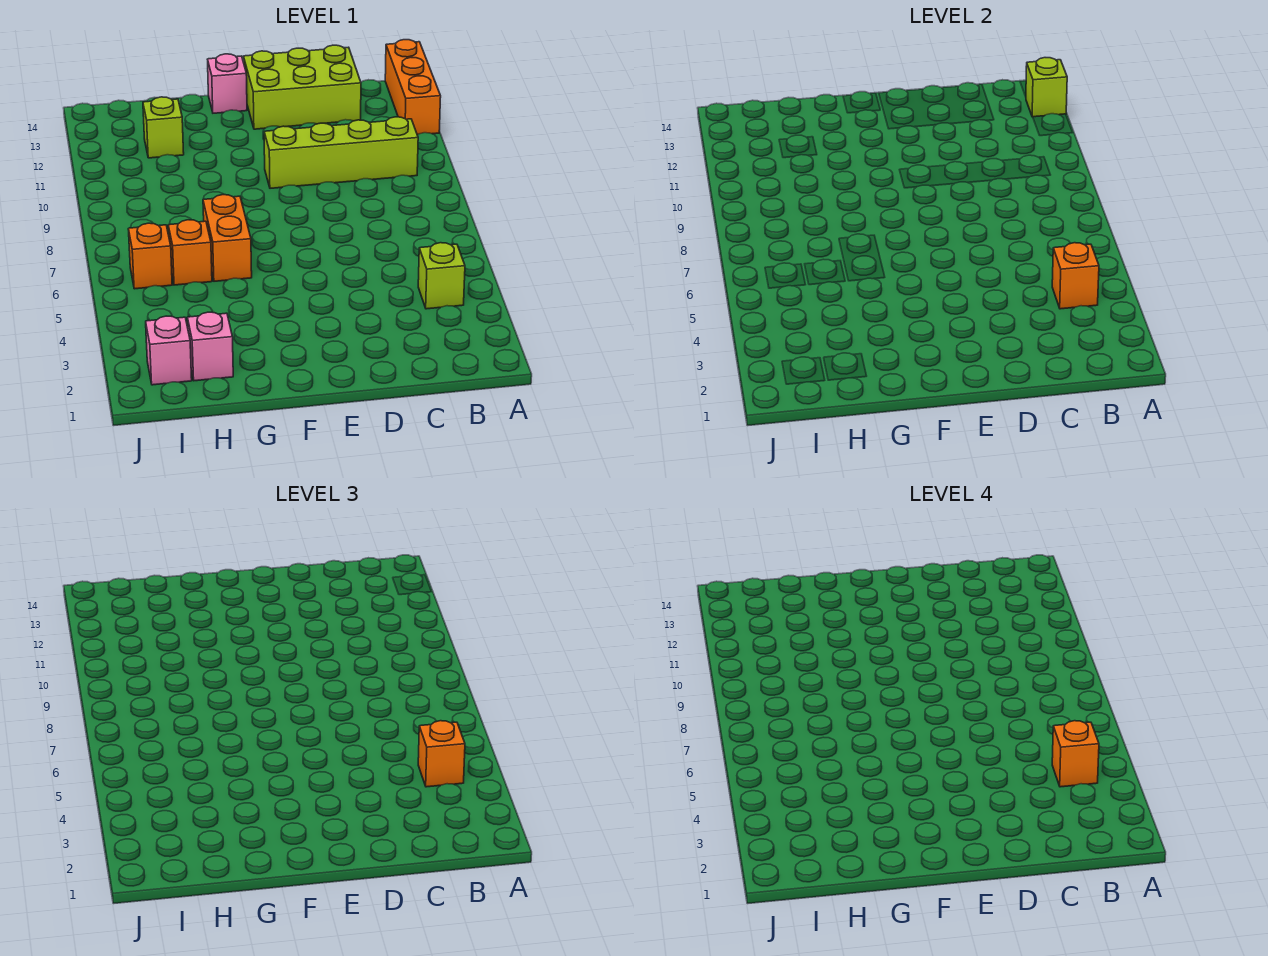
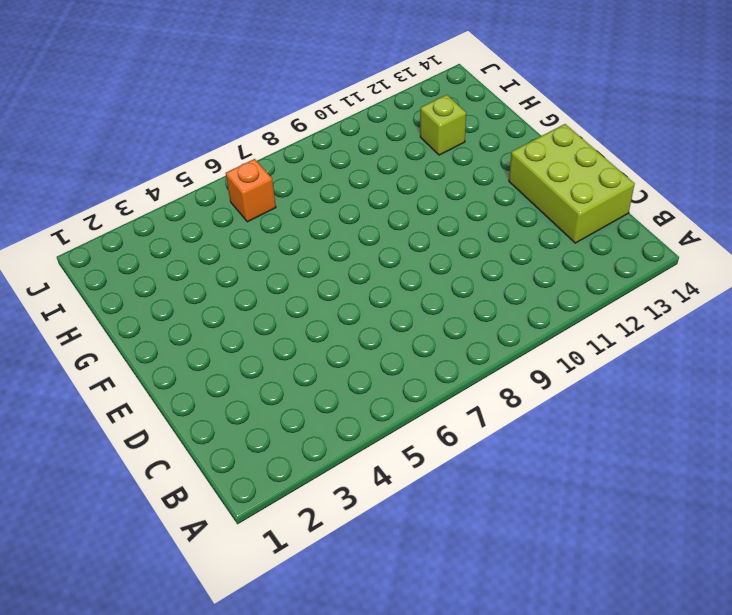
none -> orange brick A12:A14 level 1
none -> lime brick B4 level 1
none -> lime brick B10:E10 level 1

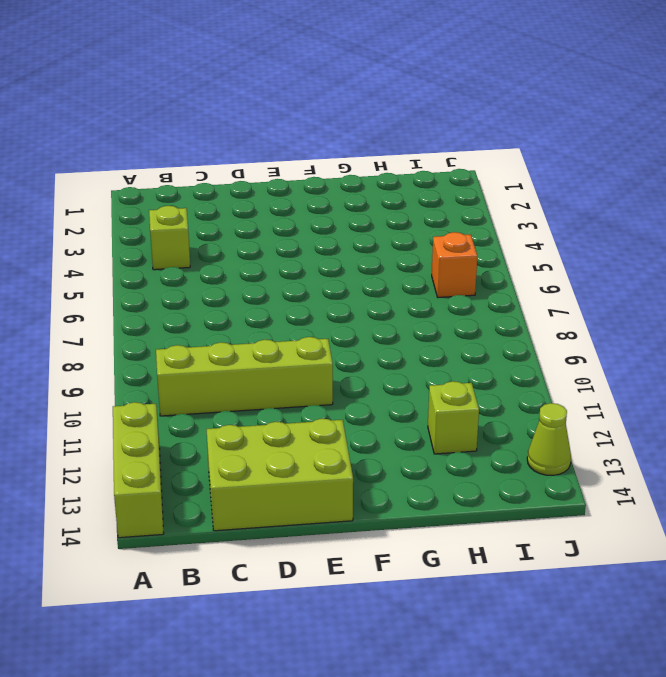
lime brick A12:A14 level 1 -> orange brick A12:A14 level 1
lime cone J13 level 1 -> none
none -> pink brick F14 level 1
none -> orange brick G6:G7 level 1
none -> pink brick H2 level 1

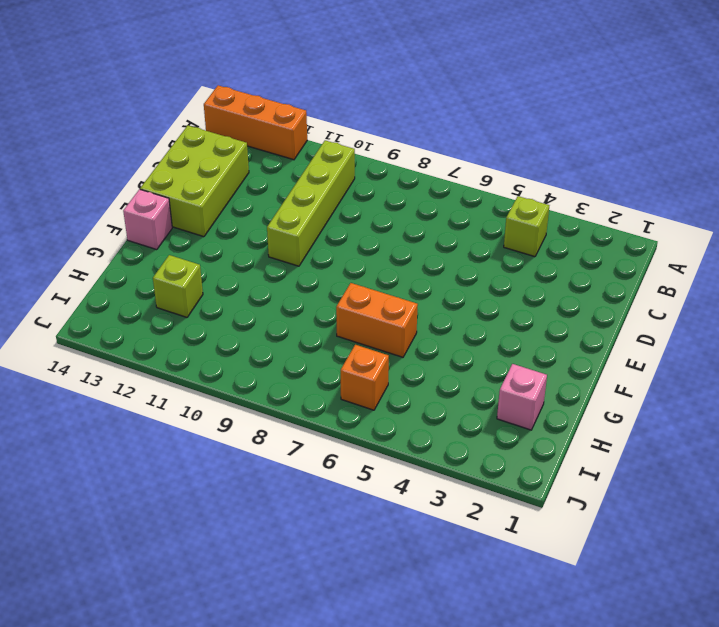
none -> orange brick H6 level 1
none -> pink brick I2 level 1
none -> lime brick A13 level 2

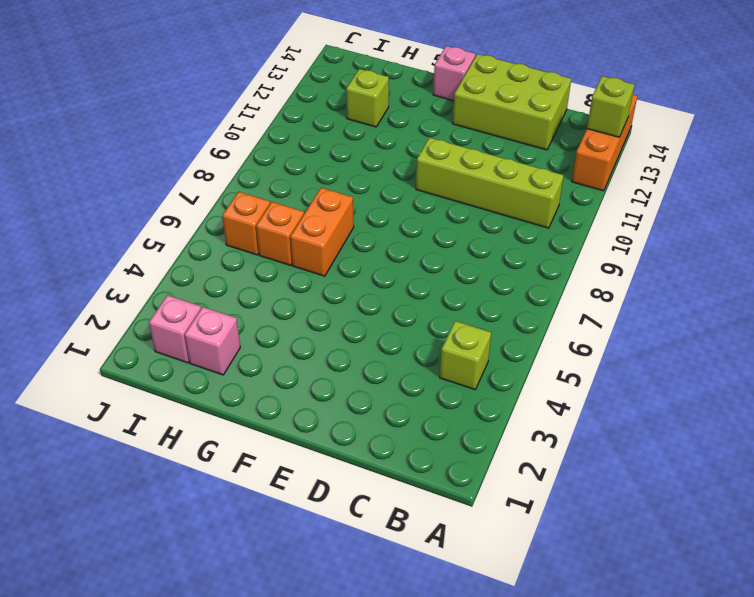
none -> orange brick B4 level 2
none -> orange brick B4 level 3
none -> orange brick B4 level 4

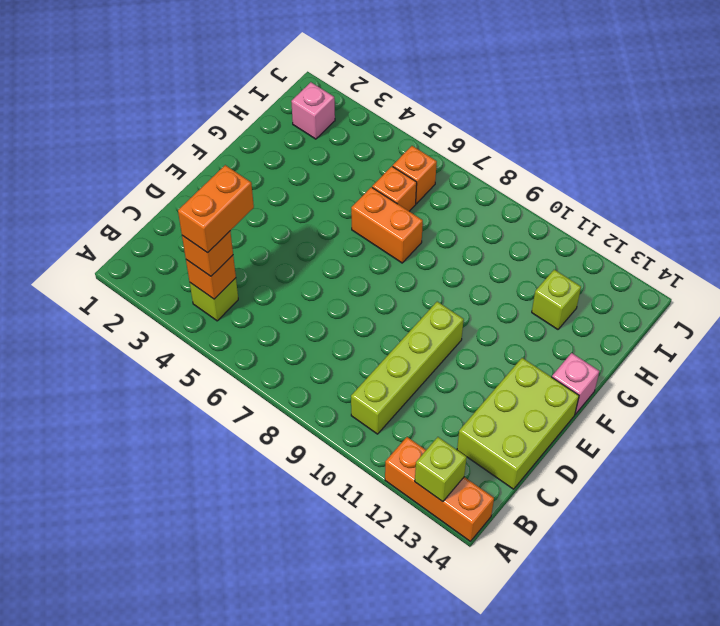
orange brick B4:C4 level 4 -> orange brick B4 level 4
none -> pink brick H2 level 1

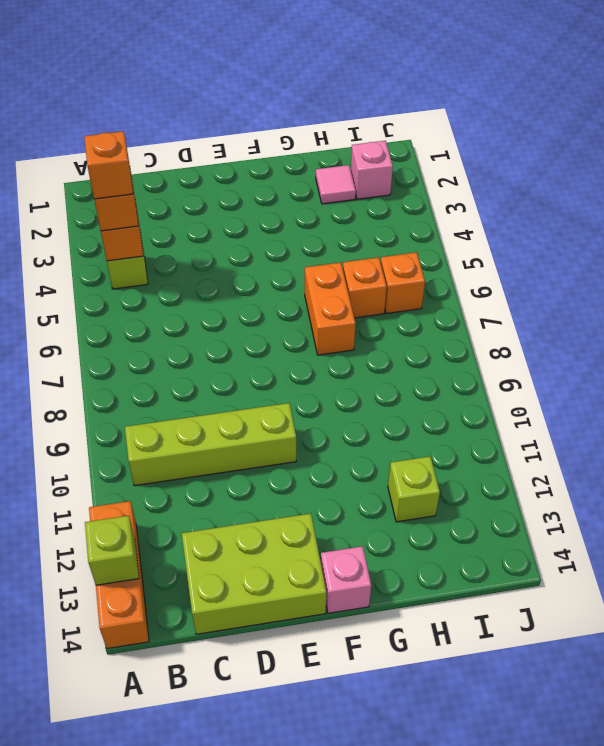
pink tile H2 level 1 -> pink brick H2 level 1

